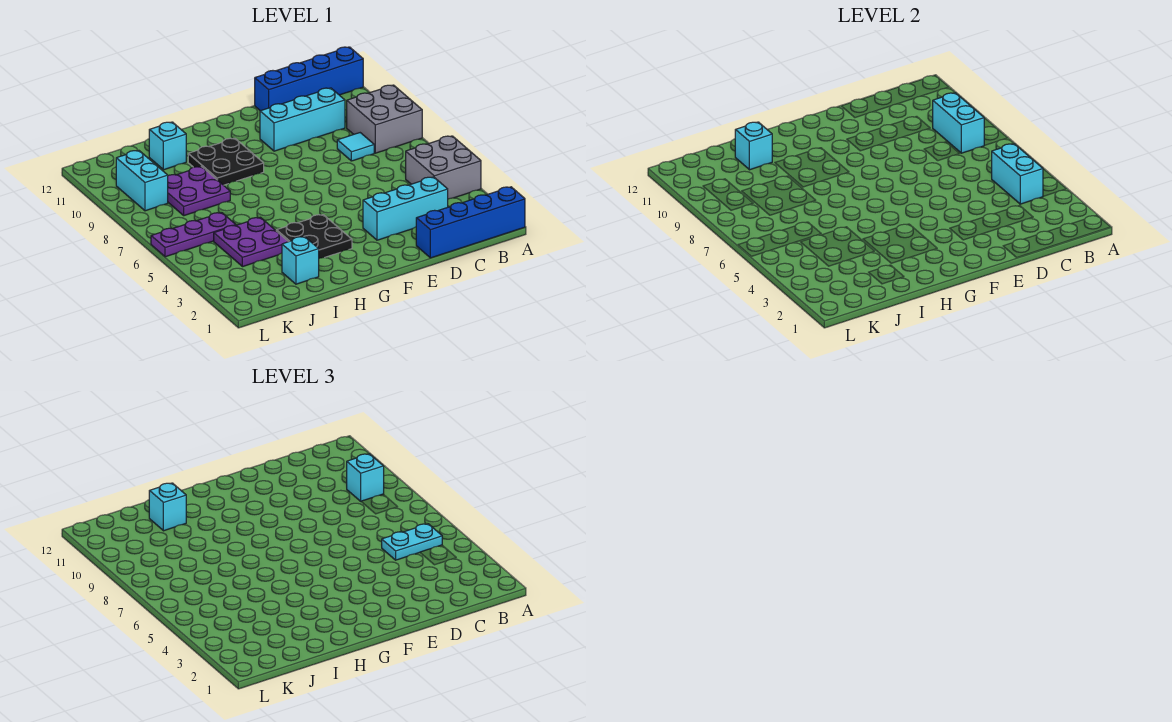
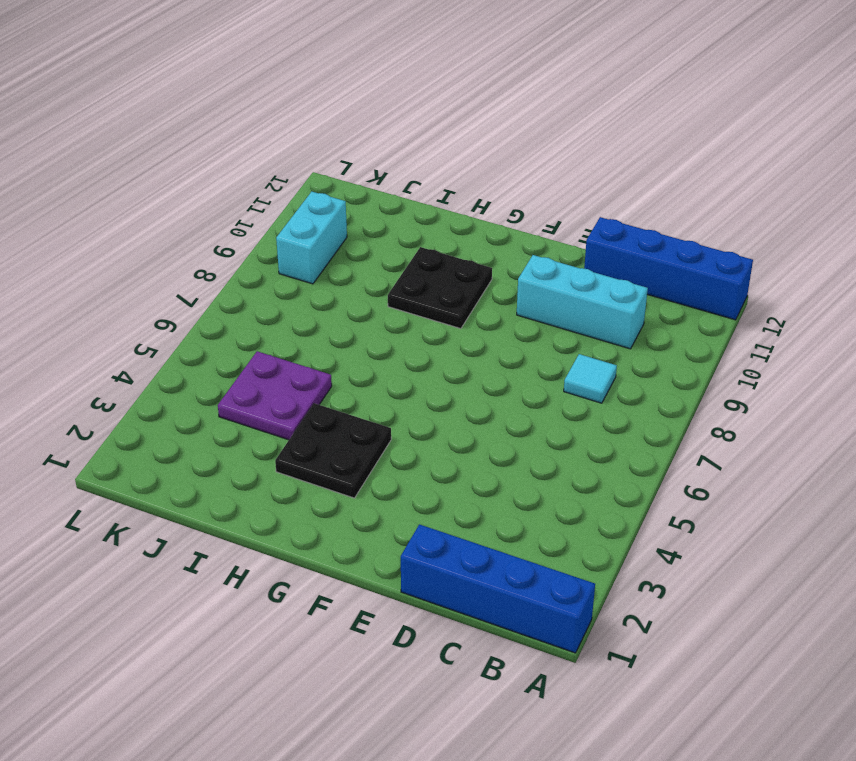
none -> grey brick A4:B5 level 1
none -> grey brick A8:B9 level 1
none -> cyan brick C3:E3 level 1

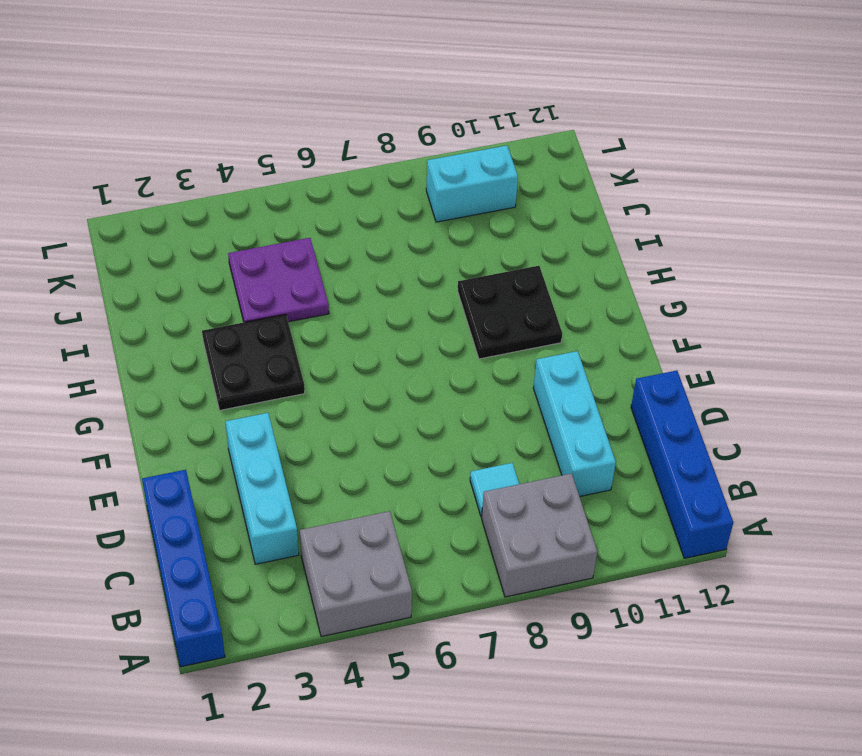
none -> cyan brick I2 level 1
none -> purple plate I8:J9 level 1
none -> cyan brick I11 level 1

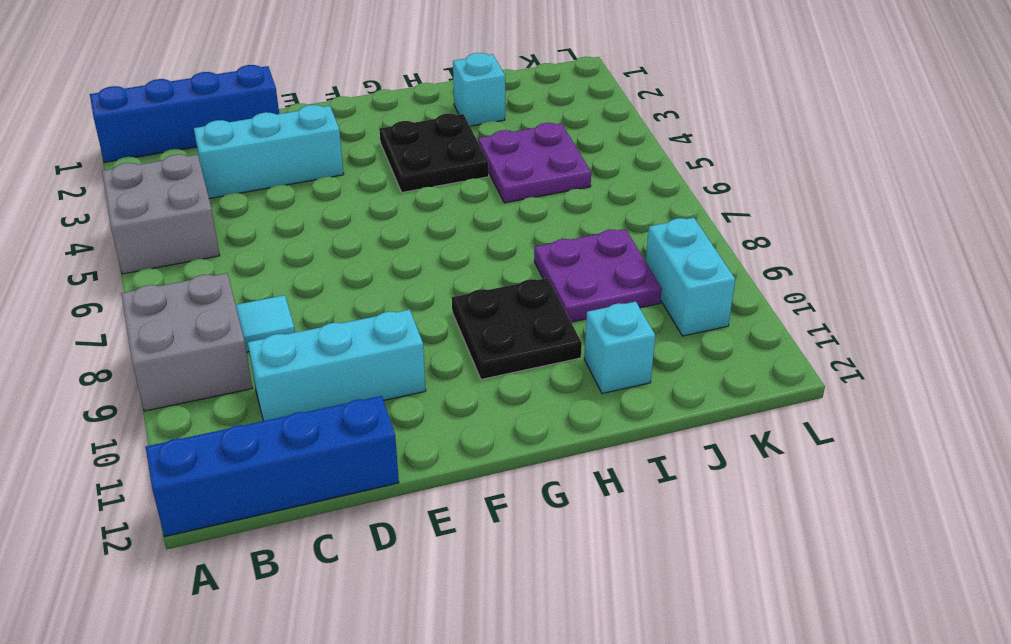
none -> purple plate J6:L6 level 1
none -> cyan brick B4:B5 level 2
none -> cyan brick B8:B9 level 2

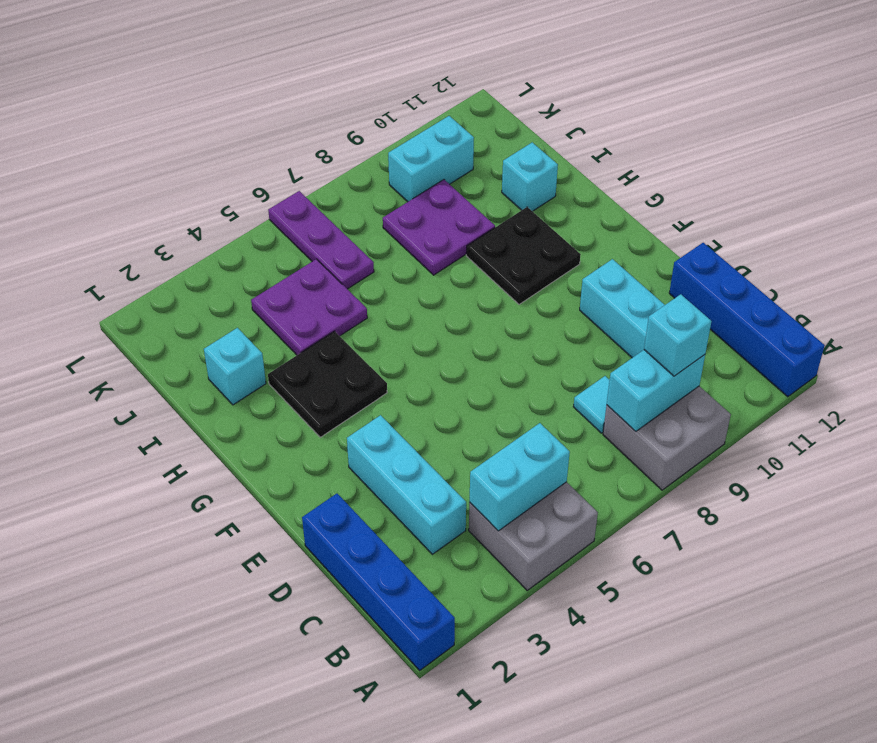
none -> cyan brick I11 level 2
none -> cyan plate B5:C5 level 3
none -> cyan brick I11 level 3

